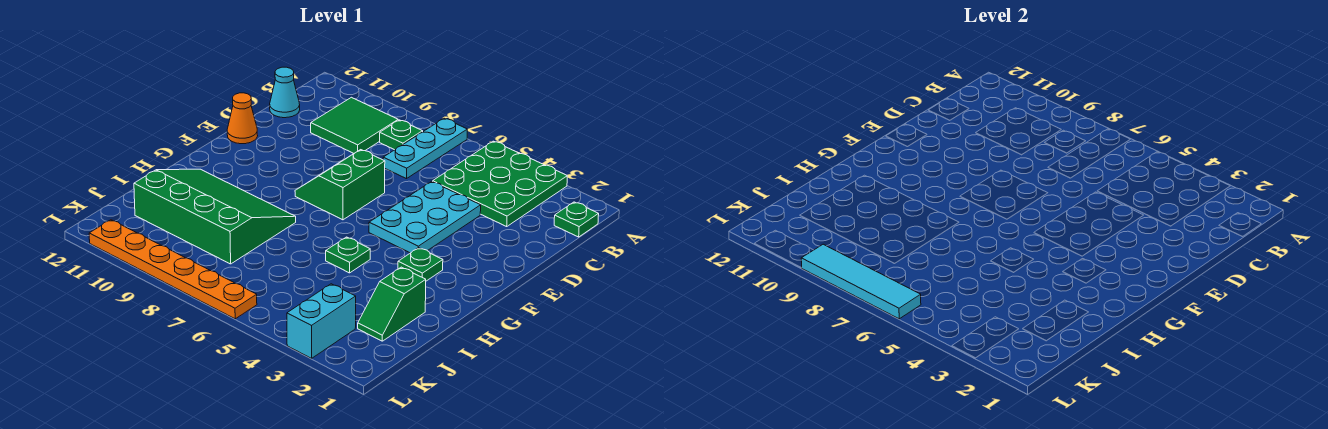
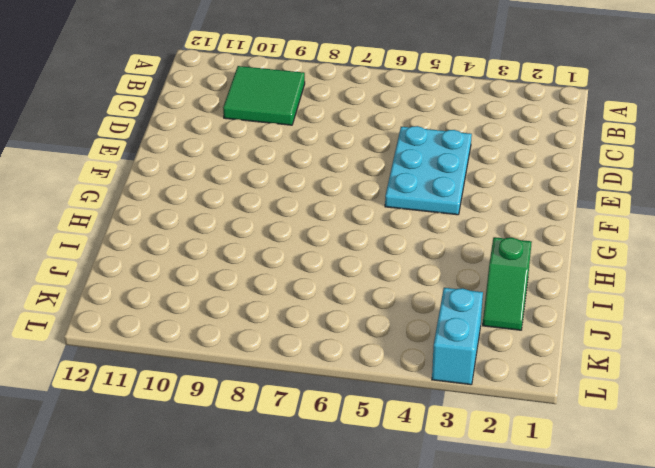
none -> green plate A3:C5 level 1
none -> cyan plate A7:C7 level 1
none -> green plate B1 level 1

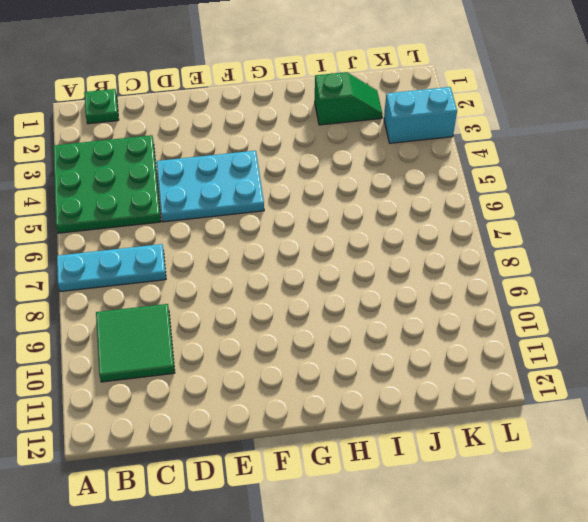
none -> green plate B8 level 1
none -> cyan cone C12 level 1
none -> green slope E7:F8 level 1 top 7

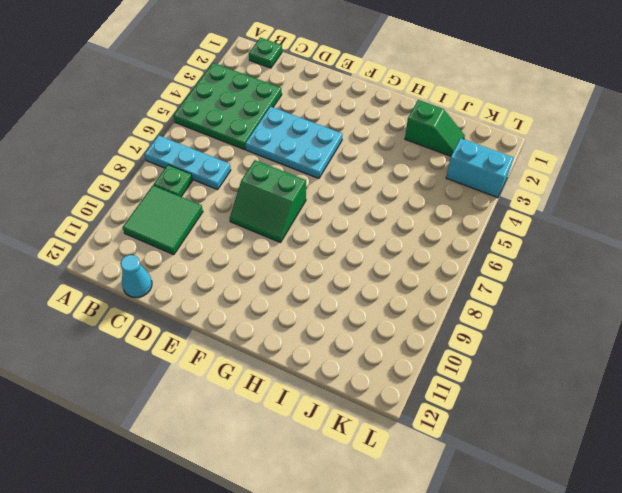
none -> orange cone E12 level 1
none -> green plate G3 level 1
none -> green plate H5 level 1

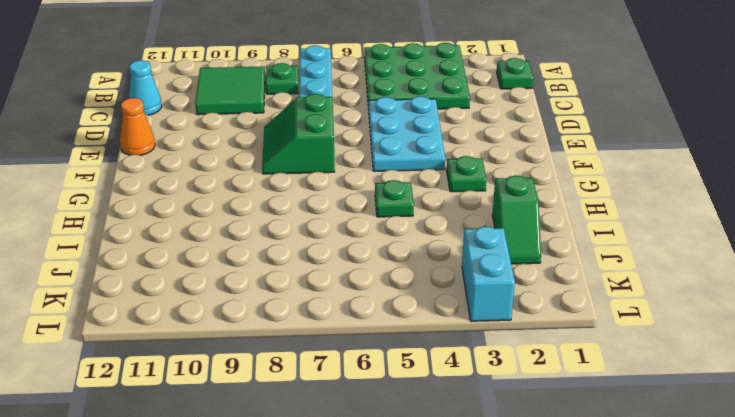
none -> green slope H8:J11 level 1 top J
none -> orange plate L6:L11 level 1
none -> cyan tile L6:L9 level 2

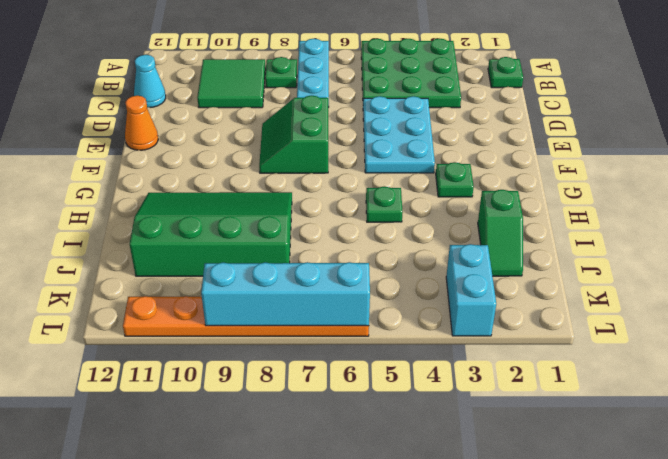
cyan brick L6:L9 level 2 -> cyan tile L6:L9 level 2

